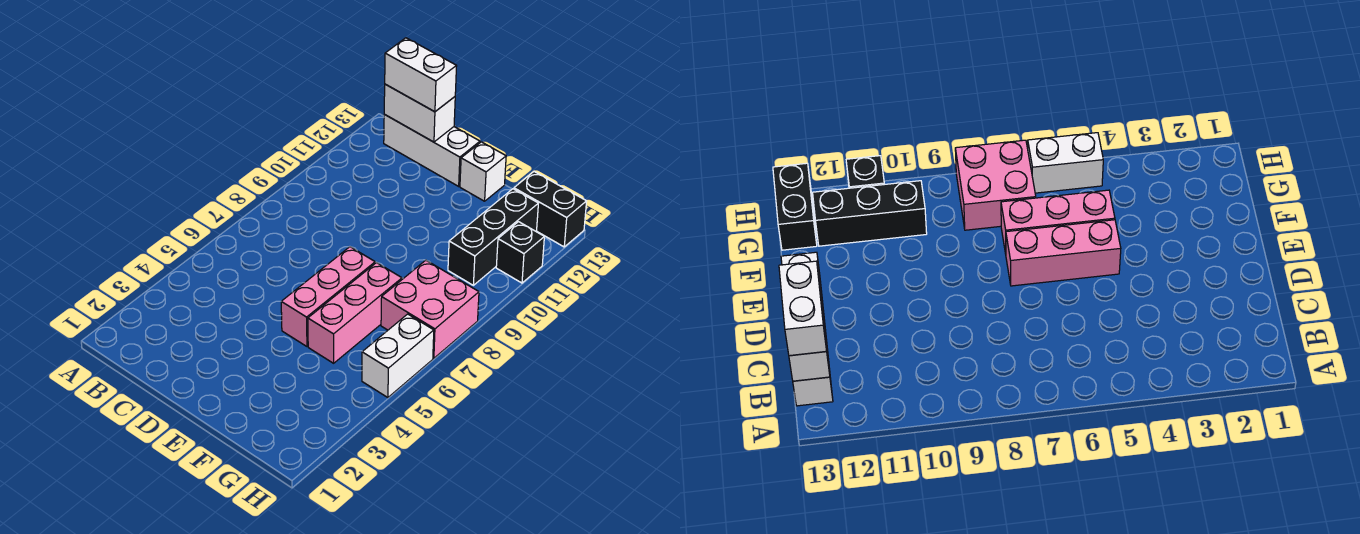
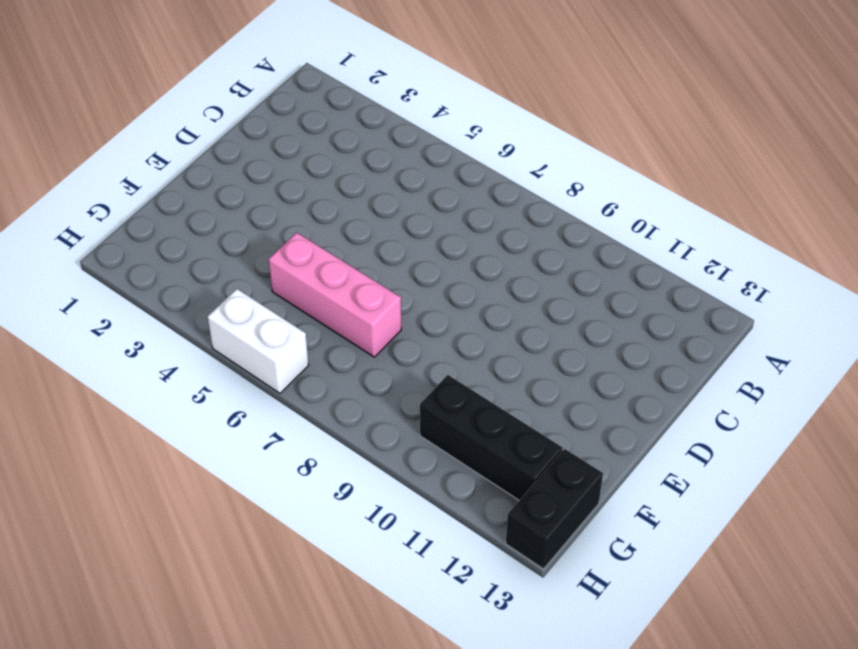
none -> white brick B13:D13 level 1
none -> pink brick E5:E7 level 1

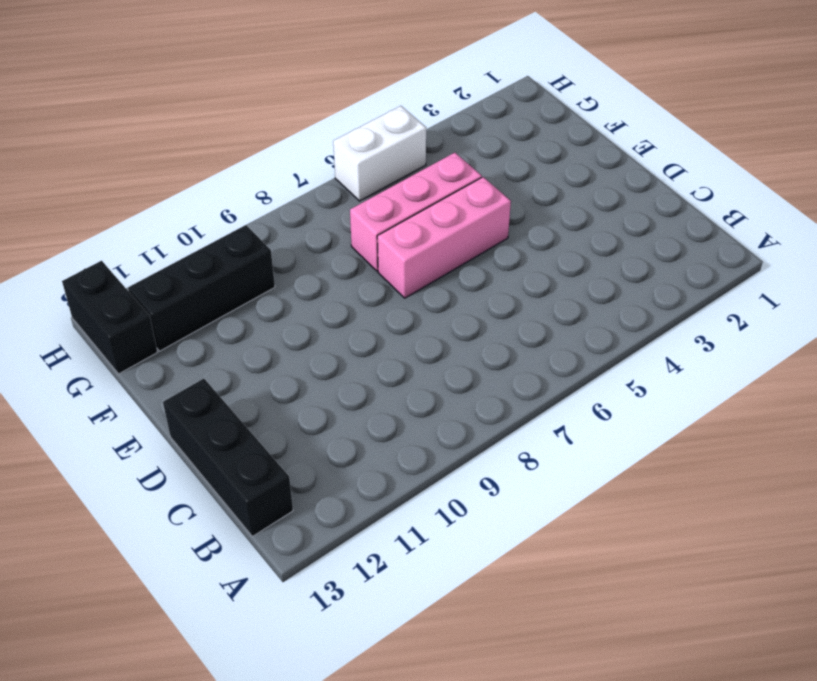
black brick B13:D13 level 1 -> white brick B13:D13 level 1
none -> white brick E13 level 1
none -> pink brick G7:H8 level 1

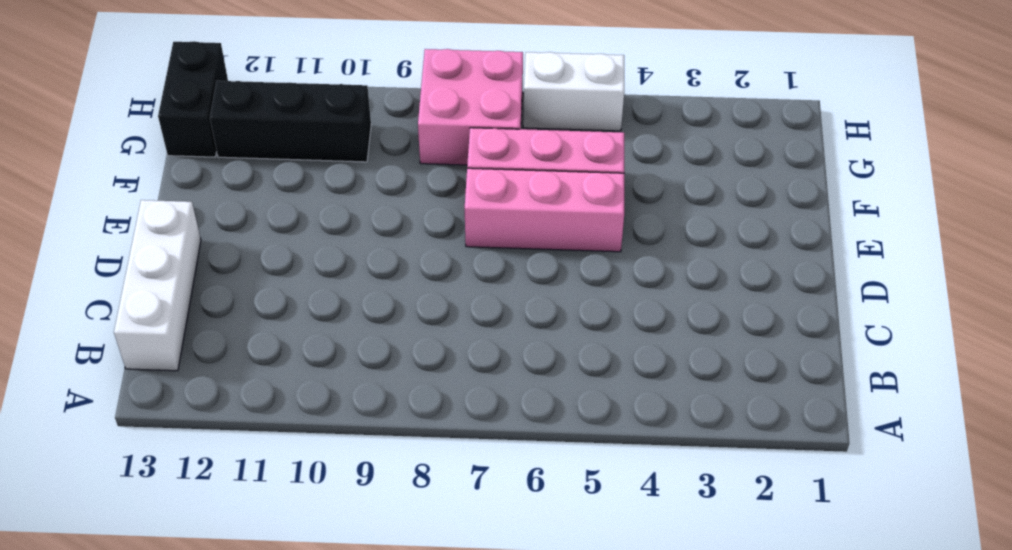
none -> white brick E13 level 1
none -> black brick H11 level 1

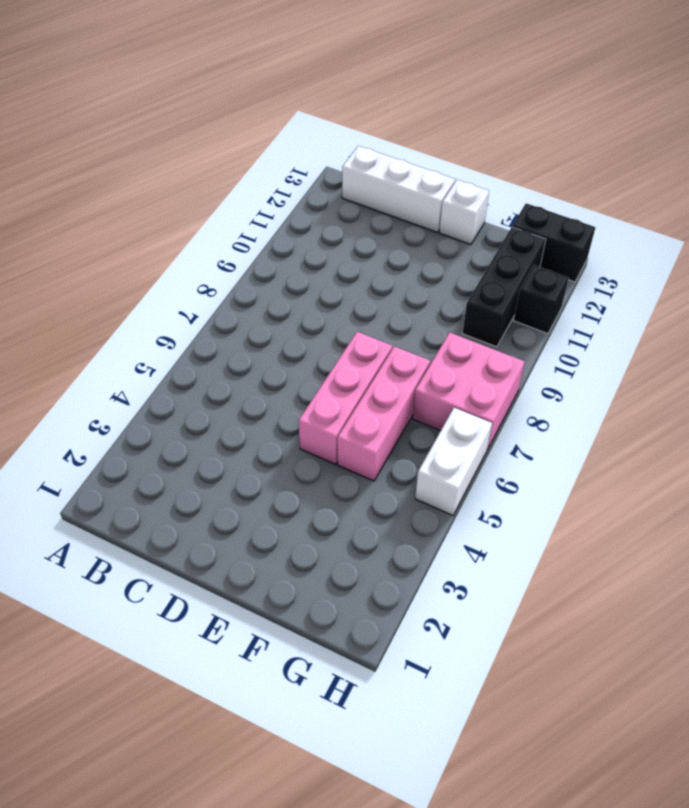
none -> white brick B13:C13 level 2
none -> white brick B13:C13 level 3

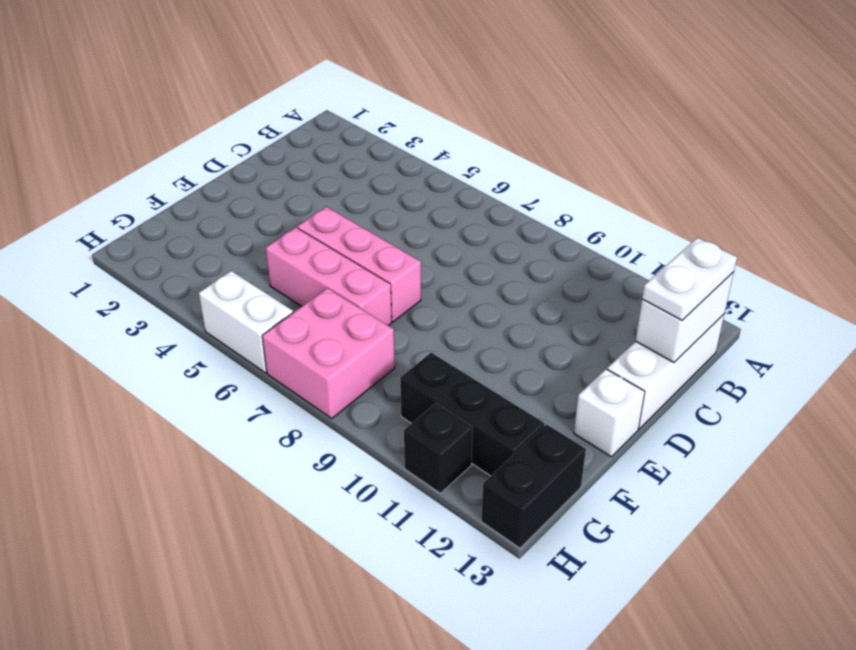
white plate B13:C13 level 3 -> white brick B13:C13 level 3

